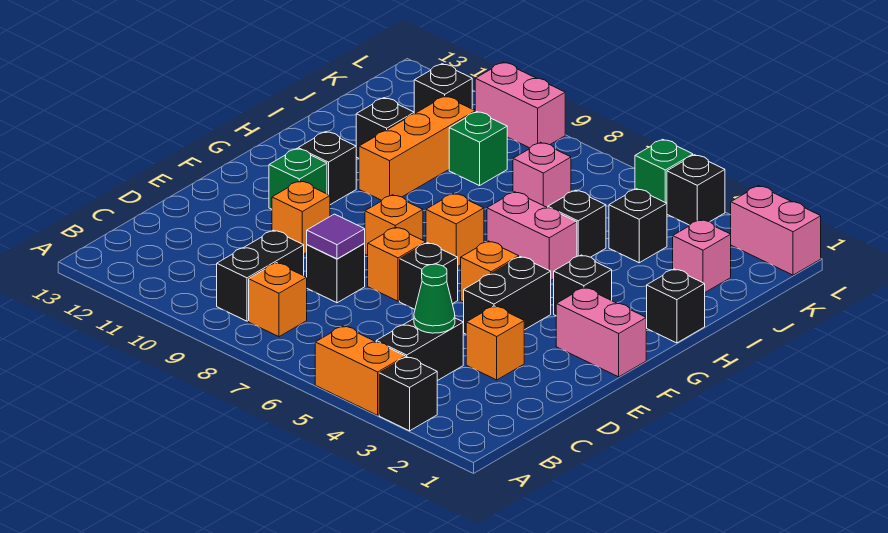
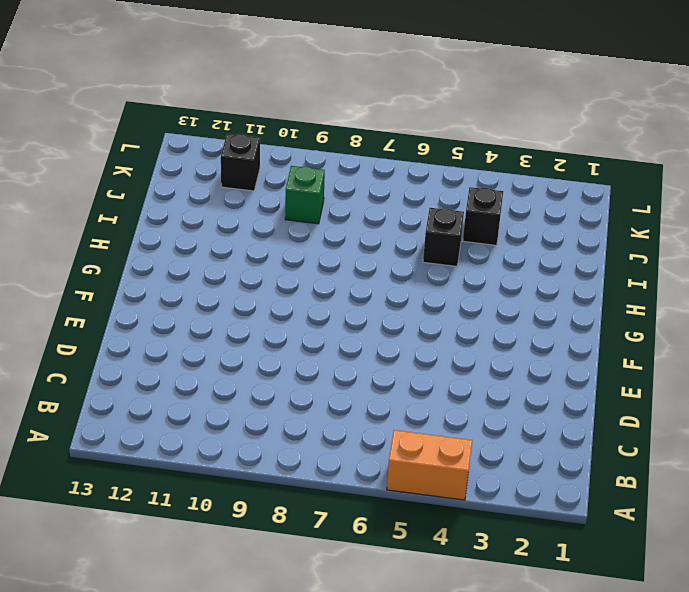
none -> black brick A3 level 1
none -> black brick B4:C4 level 1
none -> orange brick B8 level 1
none -> black brick B9:C9 level 1

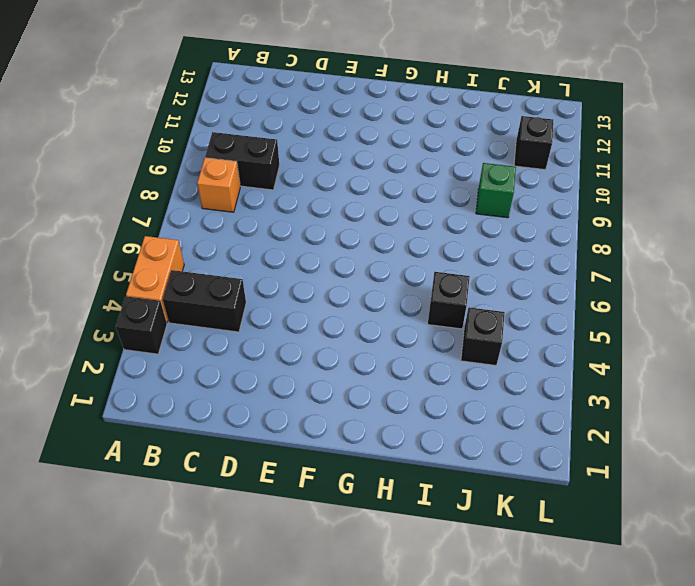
none -> orange brick D3 level 1
none -> black brick D8 level 1
none -> black brick E4:F4 level 1
none -> black brick E6 level 1

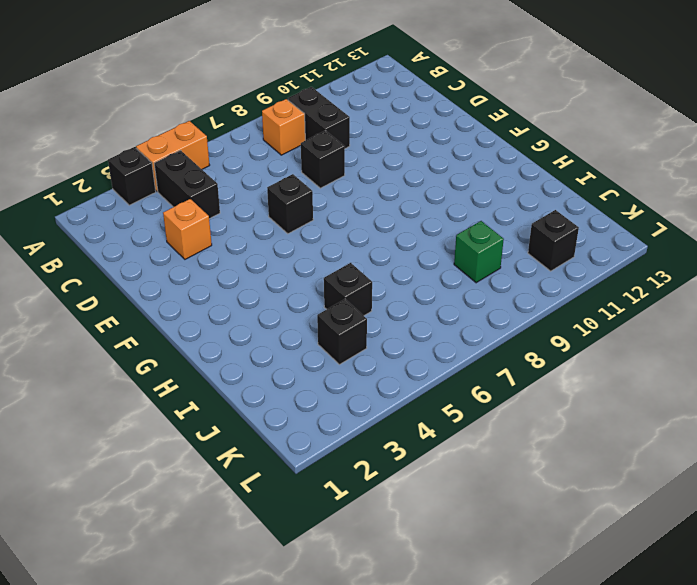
none -> black brick E4:F4 level 1
none -> orange brick E7 level 1
none -> orange brick E10 level 1
none -> pink brick F1:F2 level 1

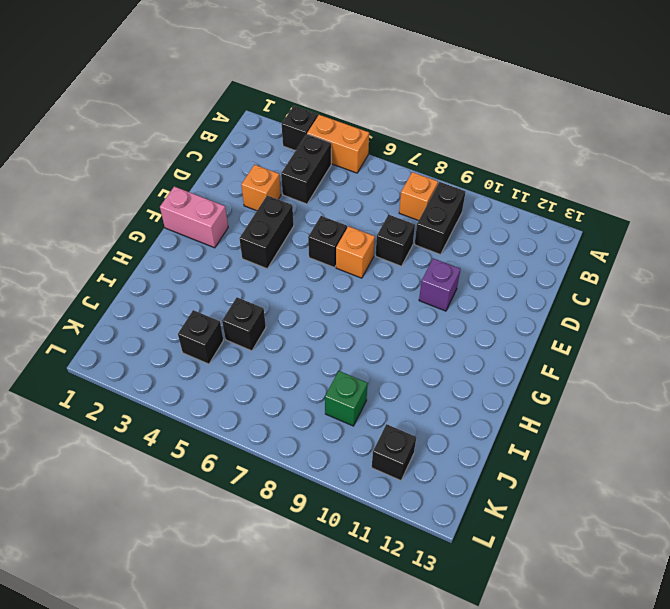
purple brick E10 level 1 -> orange brick E10 level 1
none -> orange brick F5 level 1
none -> orange brick F8 level 1
none -> green brick F11 level 1
none -> black brick G3 level 1

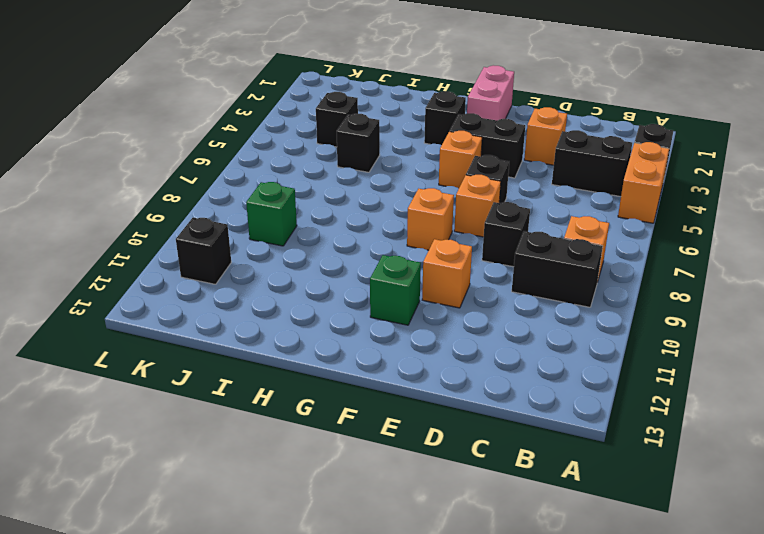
none -> orange brick G7 level 1
none -> black brick G11 level 1
none -> black brick H1 level 1
none -> pink brick H5:H6 level 1

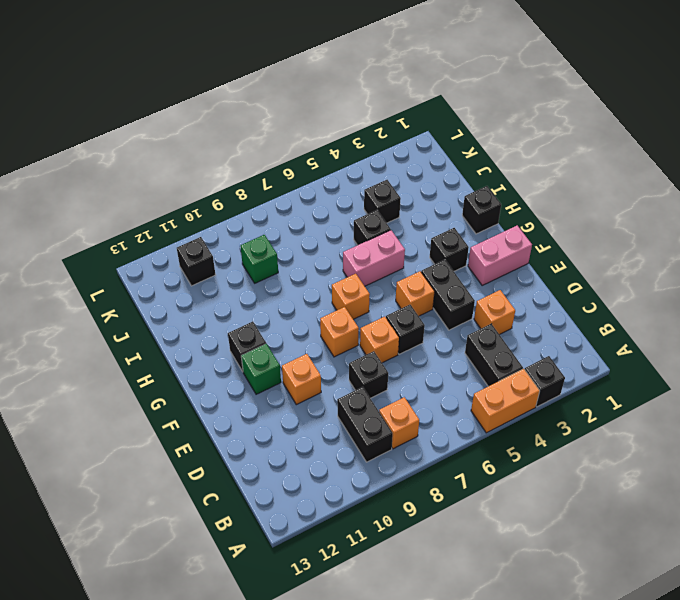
none -> orange brick H10:J10 level 1
none -> black brick I11 level 1
none -> pink brick J2 level 1
none -> pink brick J7 level 1

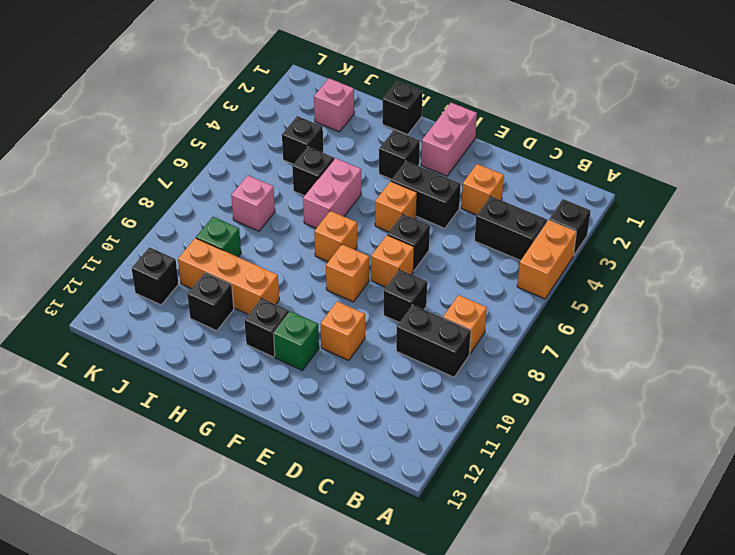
none -> pink brick L1:L2 level 1
none -> black brick L4 level 1
none -> green brick L5 level 1
none -> pink brick L9:L10 level 1

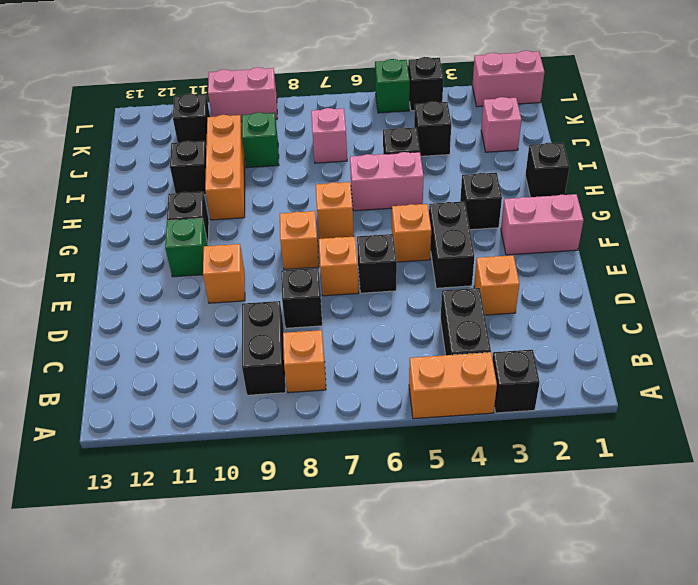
none -> green cone C4 level 2
none -> purple tile D8 level 2

